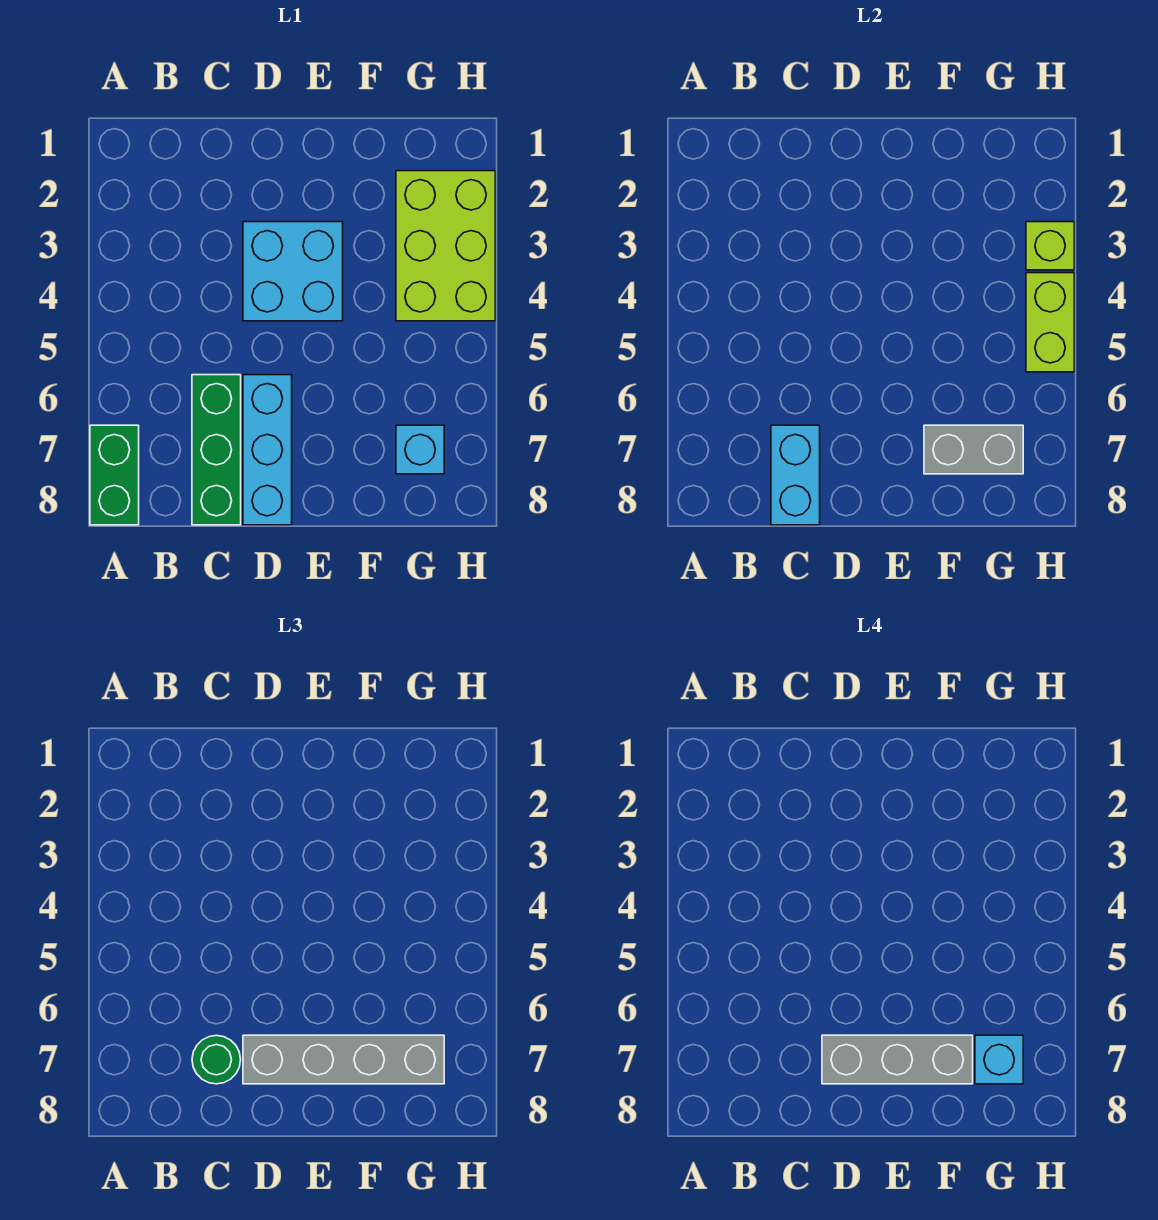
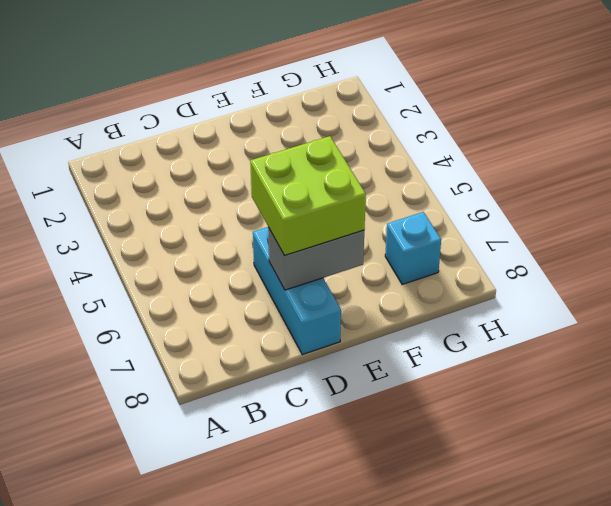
lime brick D6:E7 level 3 -> grey brick D7:G7 level 3
grey brick D7:E7 level 2 -> grey brick F7:G7 level 2
none -> green brick A7:A8 level 1
none -> green brick C6:C8 level 1
none -> cyan brick D3:E4 level 1

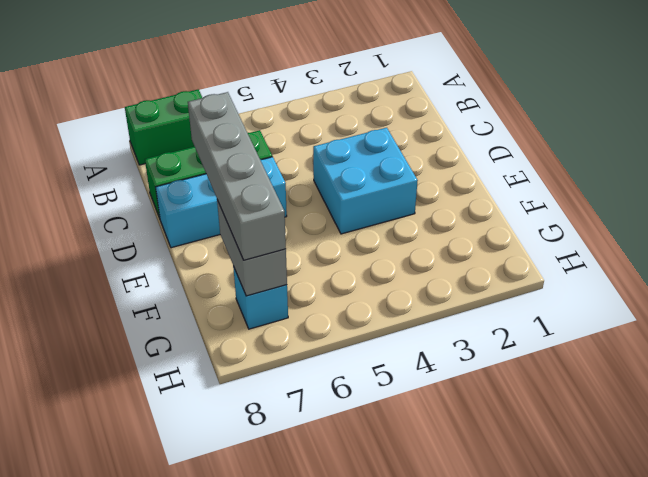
none -> lime brick G2:H4 level 1
none -> cyan brick C7:C8 level 2
none -> lime brick H3 level 2

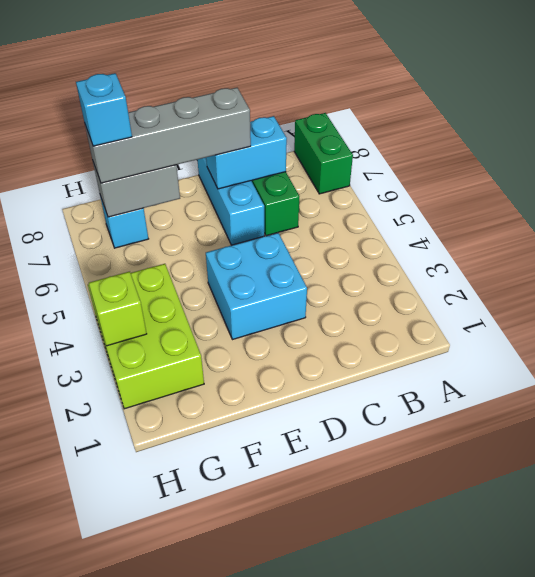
cyan brick C7:D7 level 2 -> cyan brick C7:C8 level 2
none -> lime brick H4:H5 level 2
none -> green round brick C7 level 3
none -> grey brick D7:F7 level 4

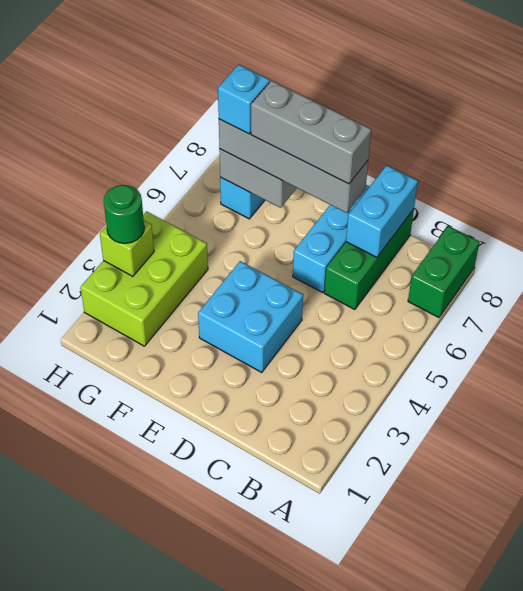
green round brick H3 level 3 -> green round brick C7 level 3
none -> lime brick H4:H5 level 2

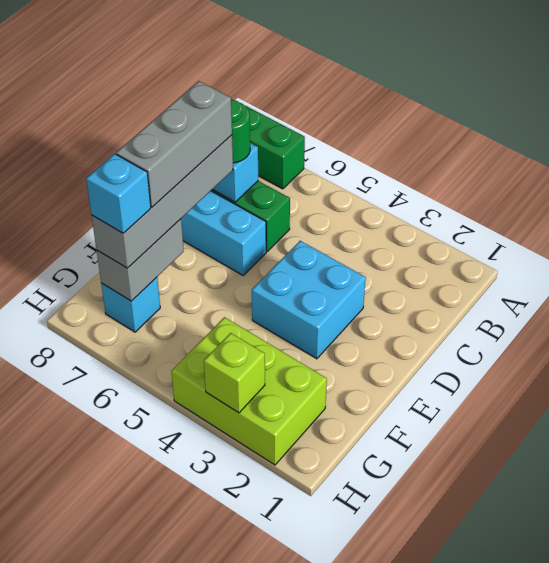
none -> lime brick H4:H5 level 2

